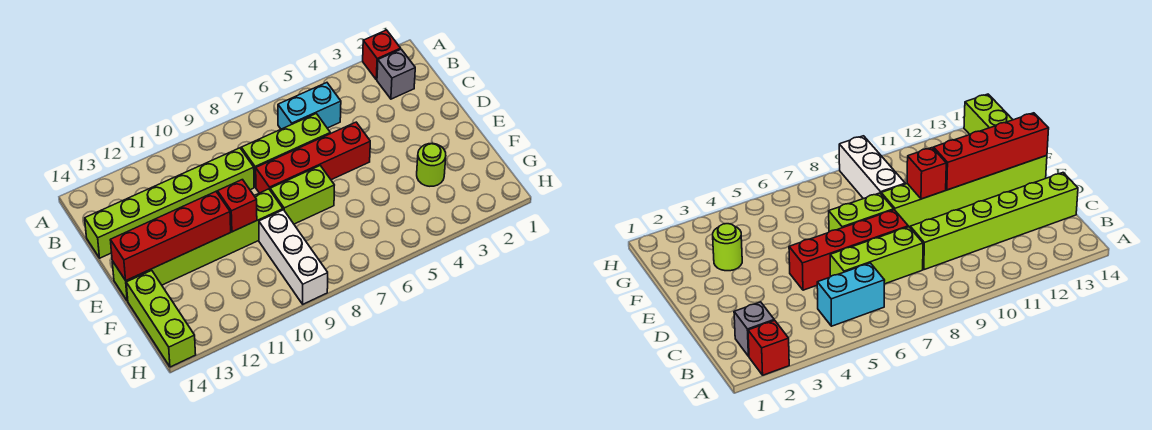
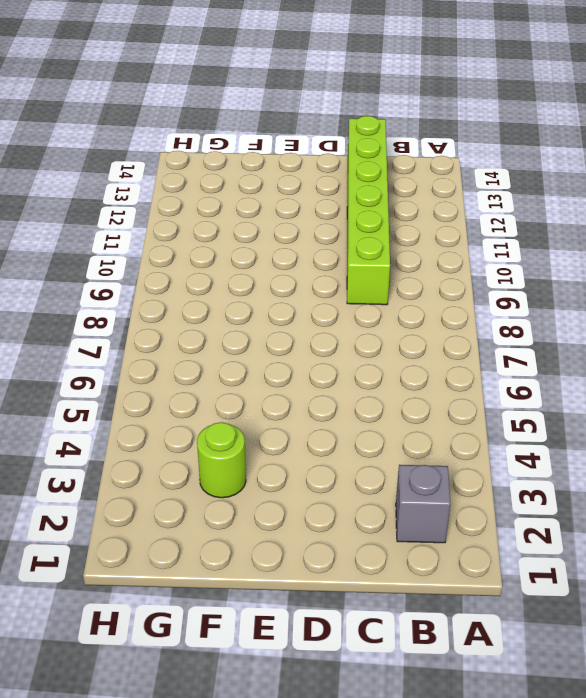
none -> red brick A2 level 1
none -> cyan brick B5:B6 level 1
none -> lime brick C6:C8 level 1

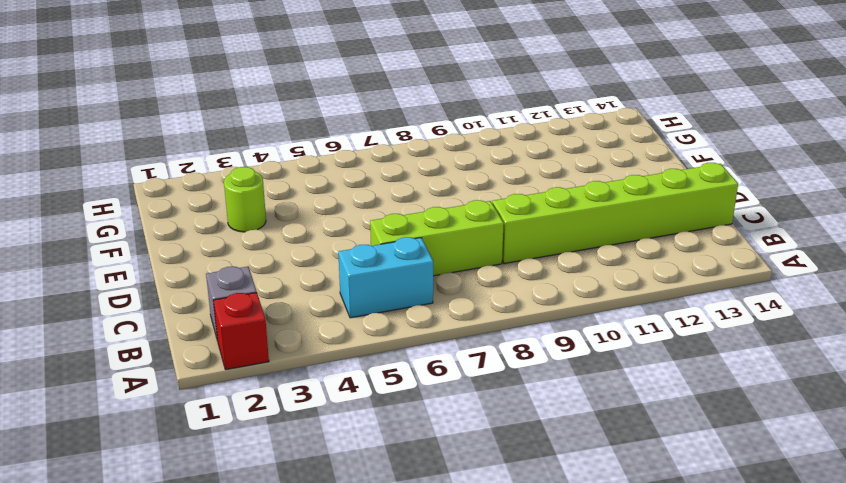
none -> red brick D5:D8 level 1
none -> lime brick E7:E8 level 1
none -> lime brick E9:E14 level 1

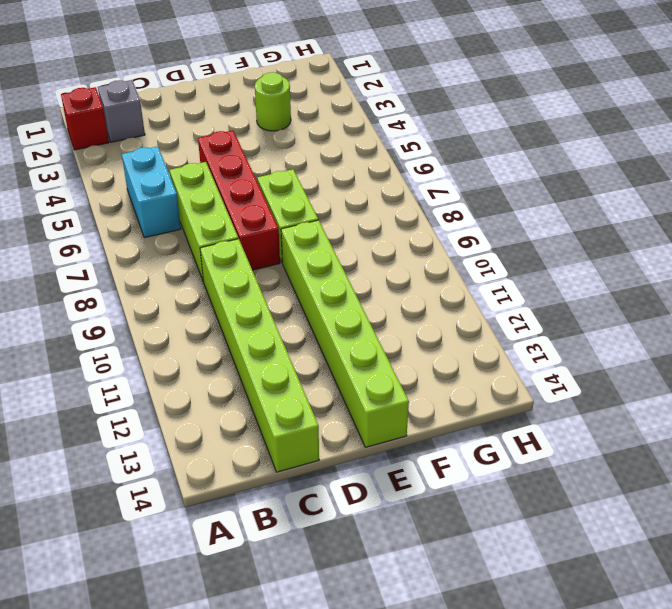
none -> white brick F9:H9 level 1
none -> lime brick F14:H14 level 1
none -> red brick E10 level 2

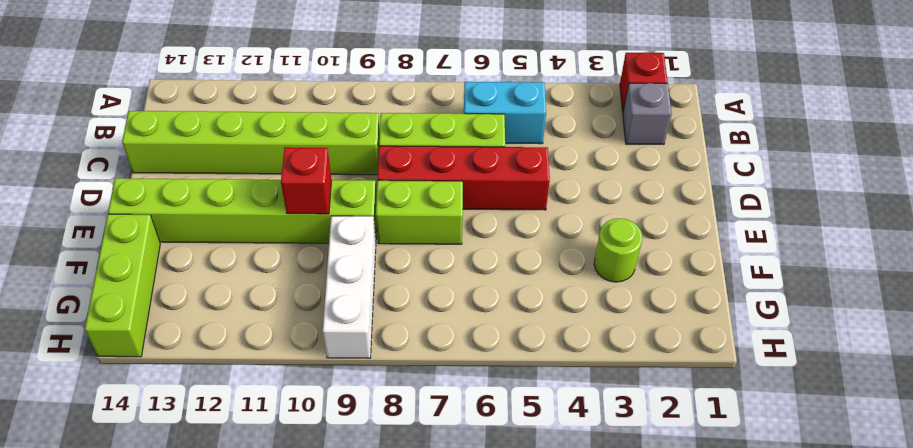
none -> red brick E11:E14 level 2

